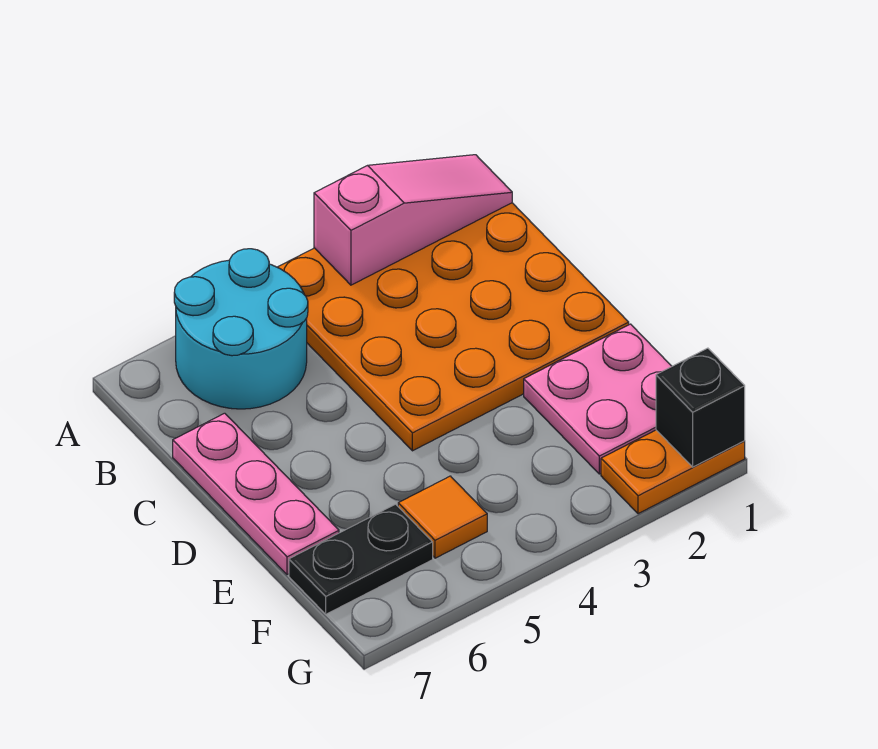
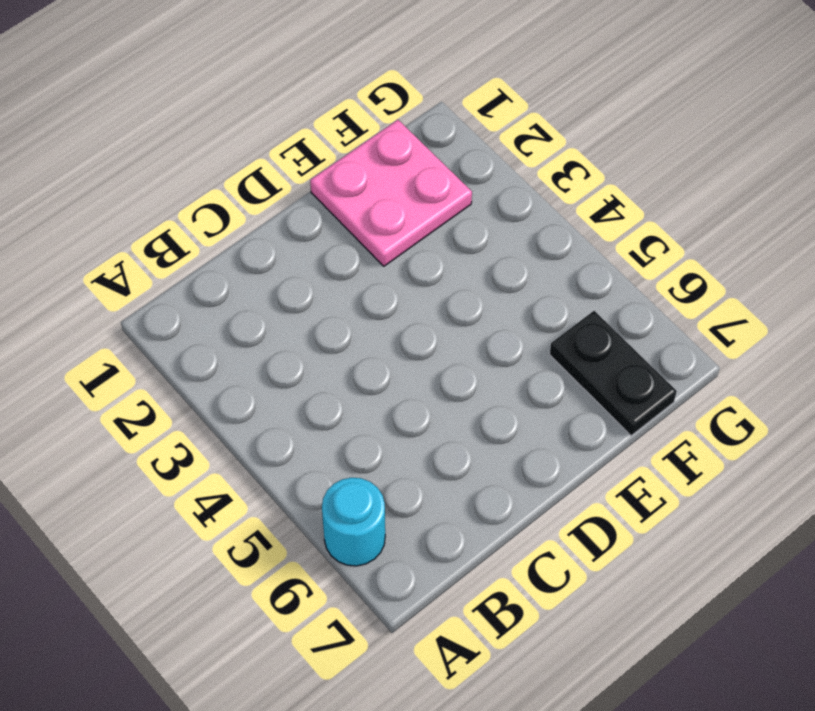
cyan round brick A6 level 1 -> cyan round brick A5:B6 level 1
none -> orange plate A1:D4 level 1
none -> pink plate C7:E7 level 1

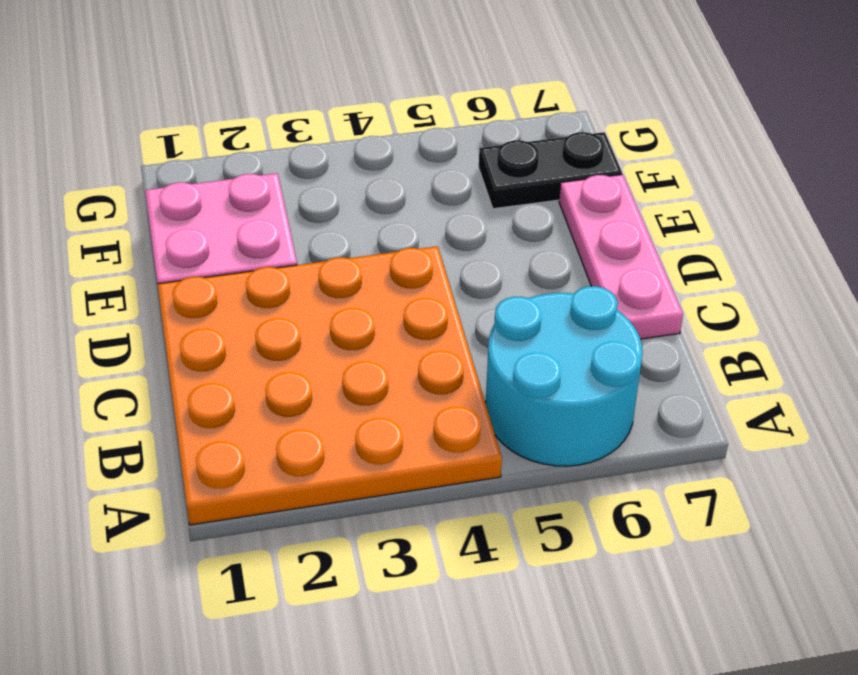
none -> orange tile F5 level 1
none -> orange plate G1:G2 level 1

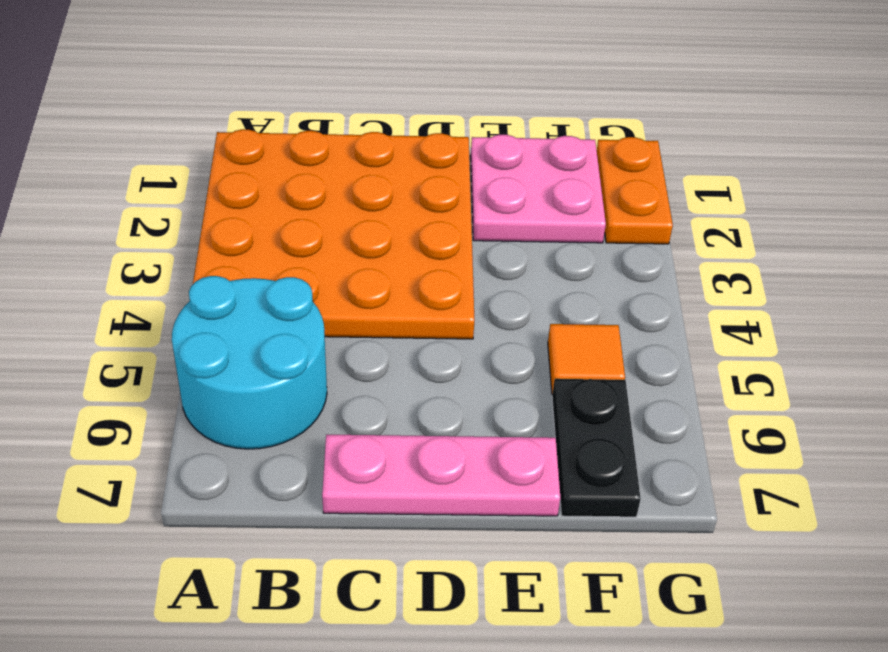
none -> pink slope A1:A3 level 2 top 3
none -> black brick G1 level 2

